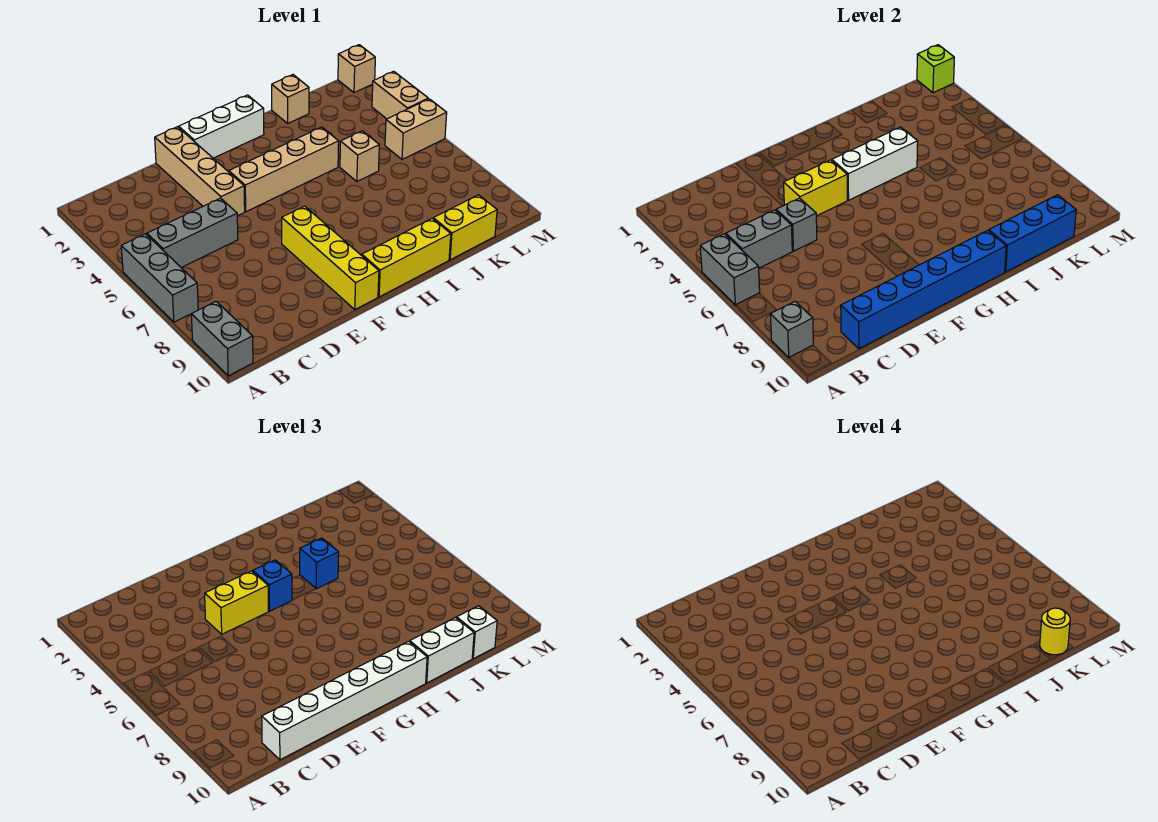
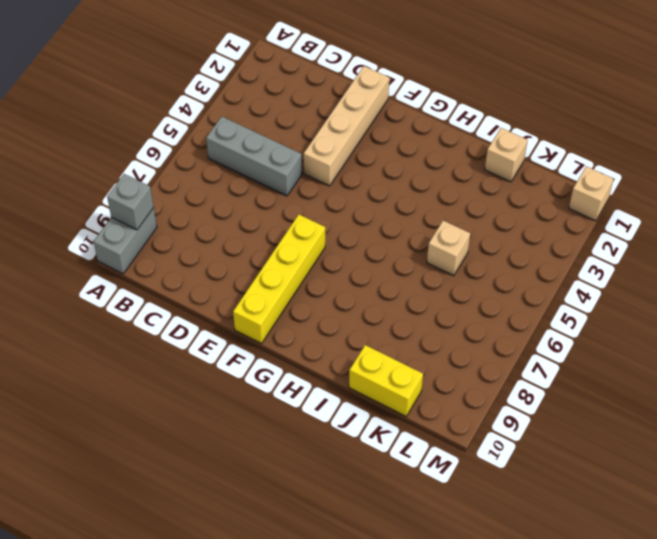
none -> grey brick A5:A7 level 1
none -> white brick F1:H1 level 1
none -> tan brick F4:I4 level 1
none -> yellow brick G10:I10 level 1

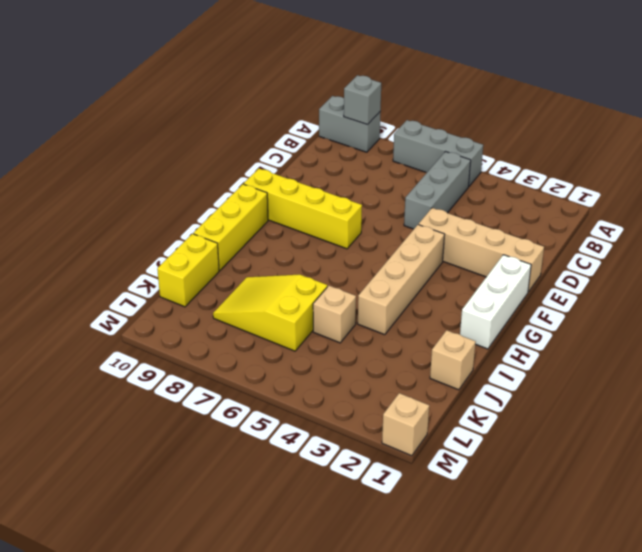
yellow slope J6:K8 level 1 top 6 -> none
none -> tan brick L5:M5 level 1
none -> tan brick M3:M4 level 1
none -> grey brick A5:A6 level 2
none -> grey brick B5:C5 level 2

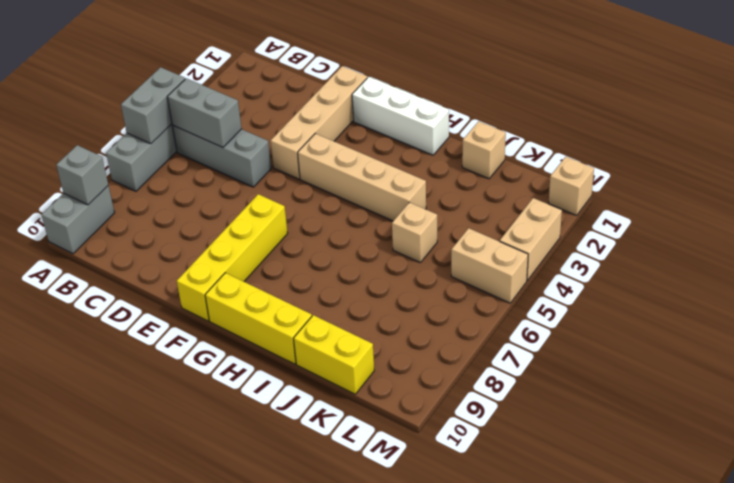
none -> blue brick C10:H10 level 2
none -> grey brick D5 level 2
none -> yellow brick E4:F4 level 2
none -> white brick G4:I4 level 2

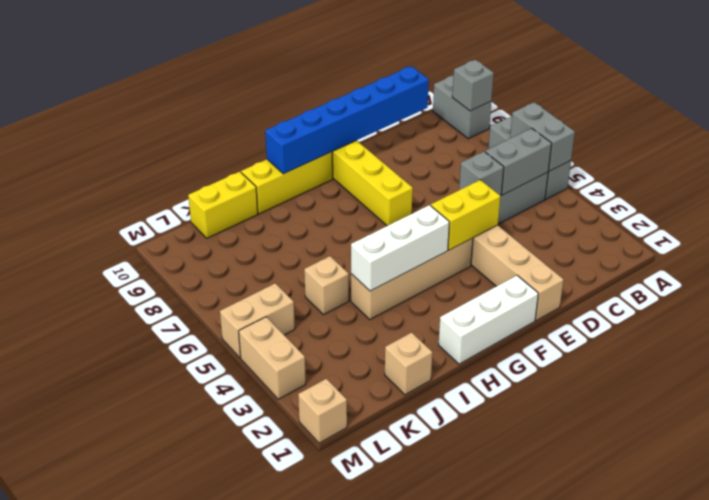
none -> blue brick I10:K10 level 2
none -> lime brick M1 level 2
none -> white brick C10:H10 level 3
none -> yellow brick E4:F4 level 3

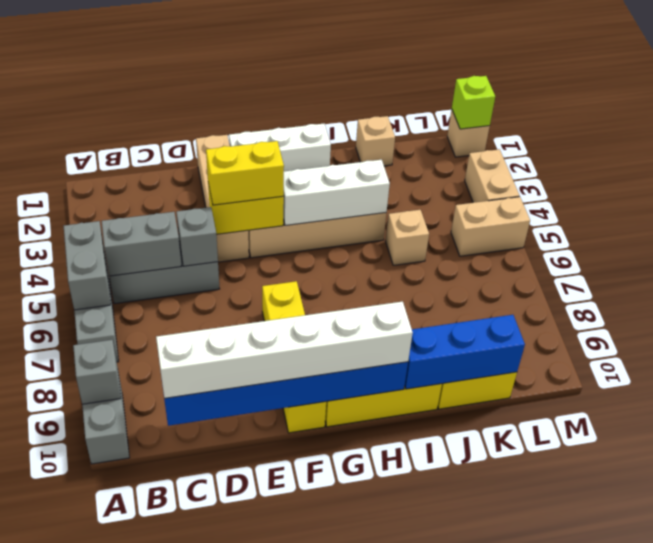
none -> blue brick G4 level 3
none -> blue brick I4 level 3
none -> white brick I10:J10 level 3
none -> white brick K10 level 3

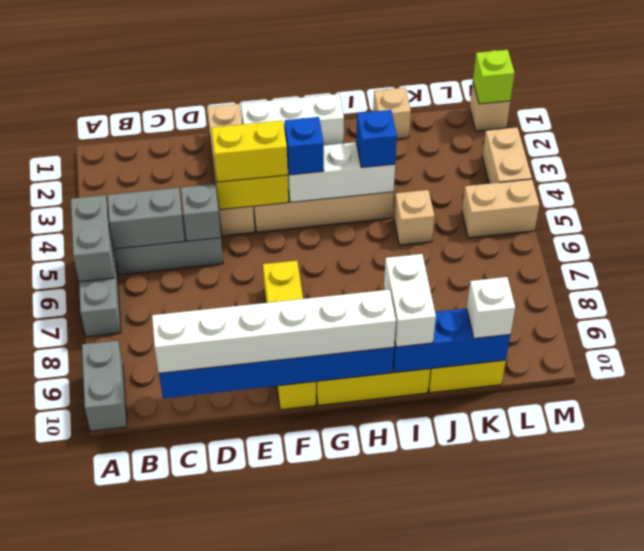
white brick I9:I10 level 3 -> white brick I10:J10 level 3
none -> grey brick A9 level 2
none -> yellow round brick K10 level 4

